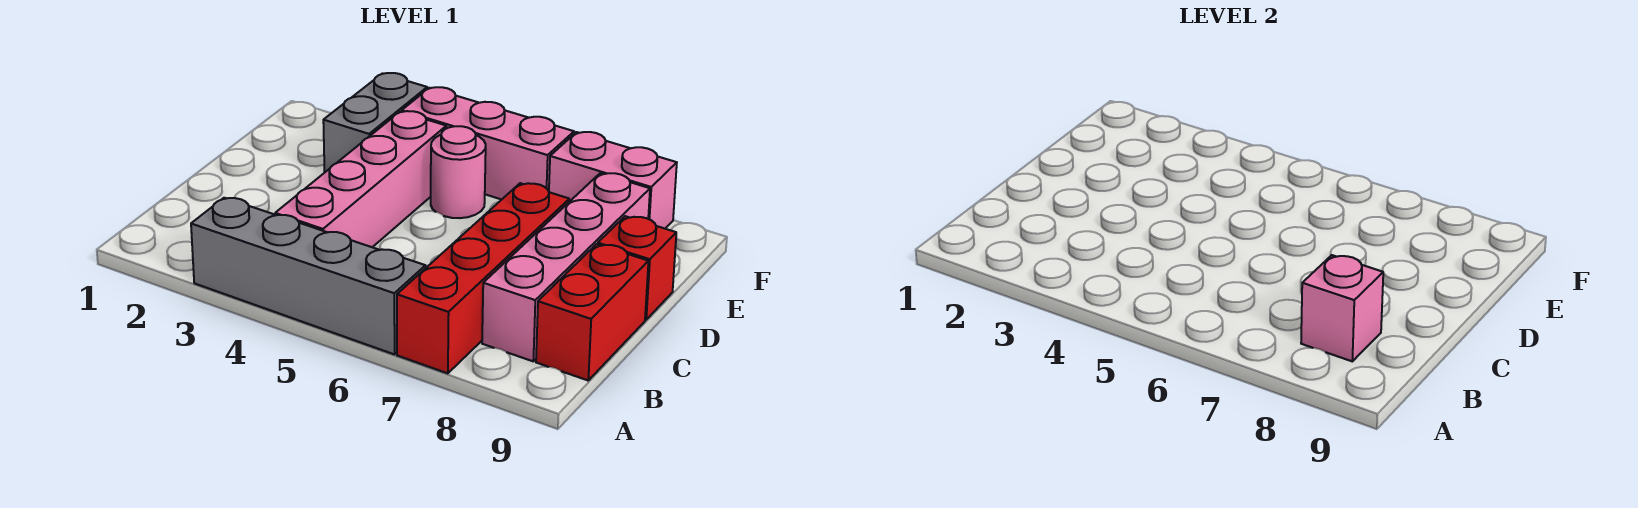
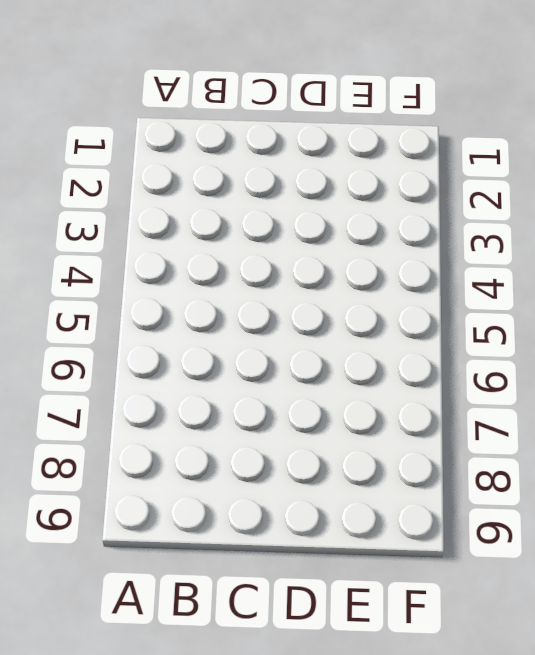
none -> grey brick A3:A6 level 1
none -> red brick A7:D7 level 1

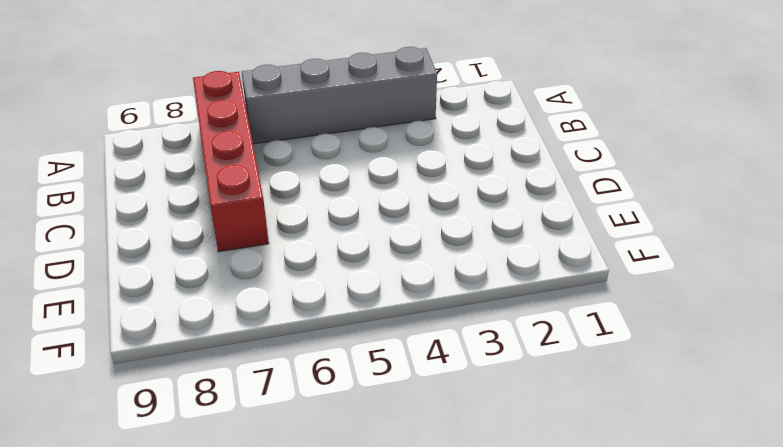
none -> pink brick B4:E4 level 1
none -> pink brick B8:E8 level 1

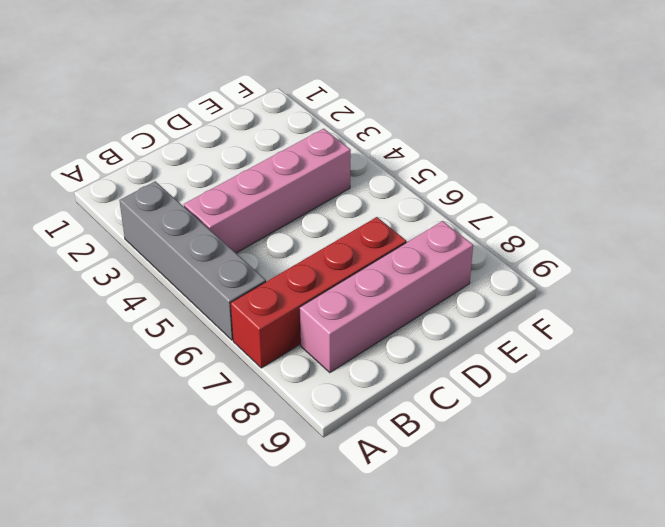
none -> red brick B9:C9 level 1
none -> red brick D9 level 1

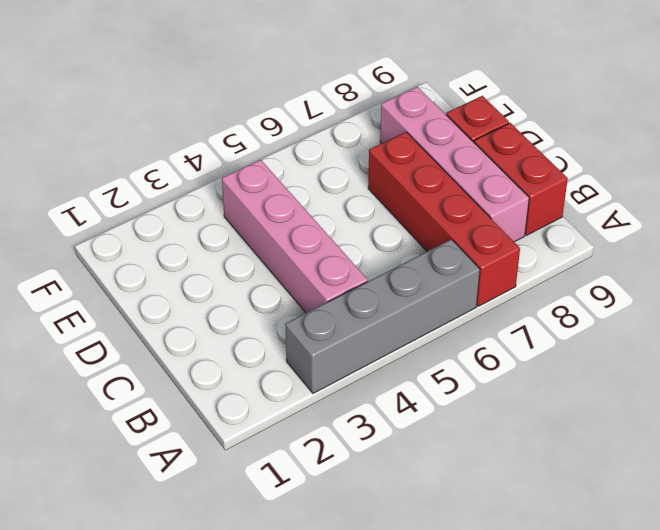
none -> grey brick E3:F3 level 1
none -> pink round brick E5 level 1

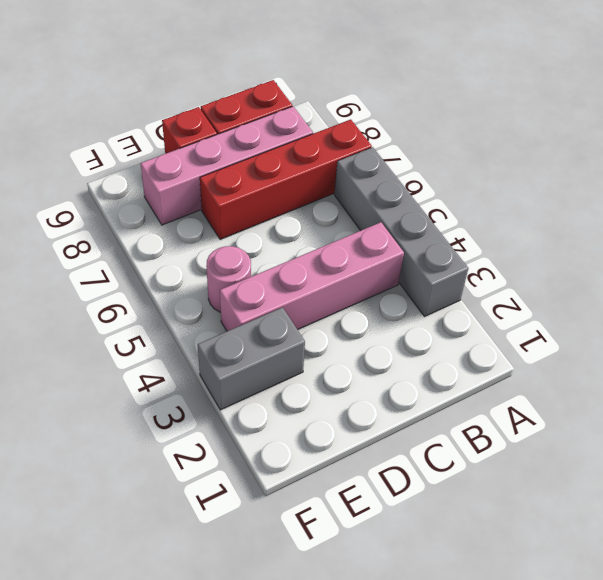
none -> pink brick F4:F6 level 1
none -> pink brick F7:F8 level 1

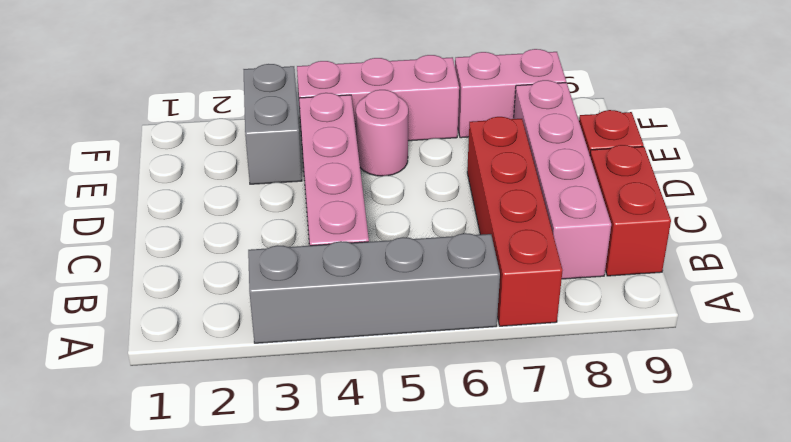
none -> pink brick B8 level 2

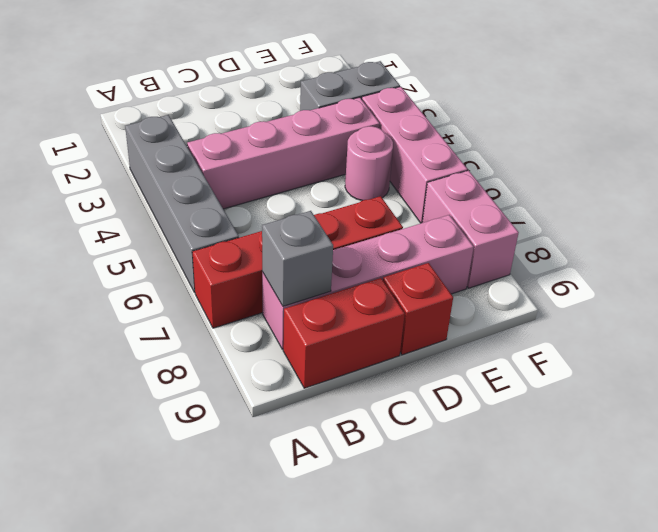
grey brick B8 level 2 -> pink brick B8 level 2

